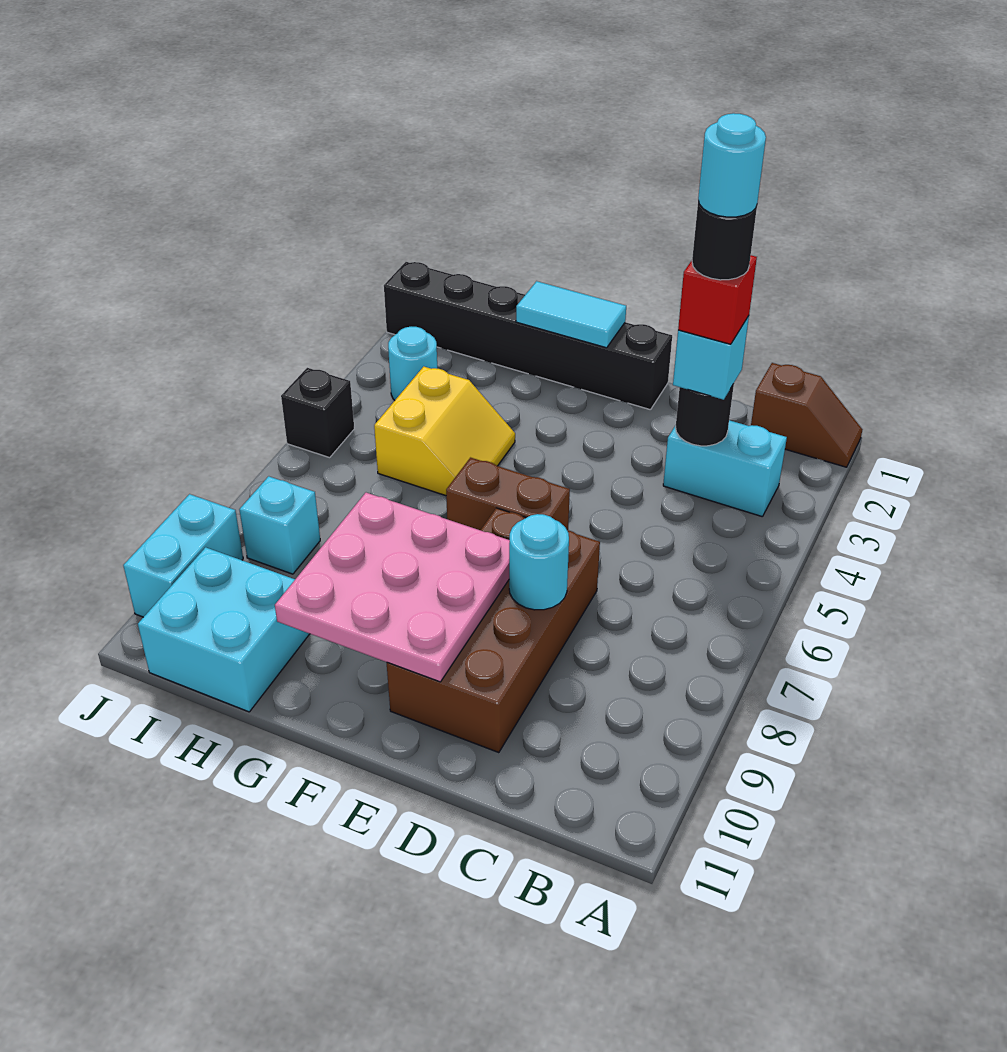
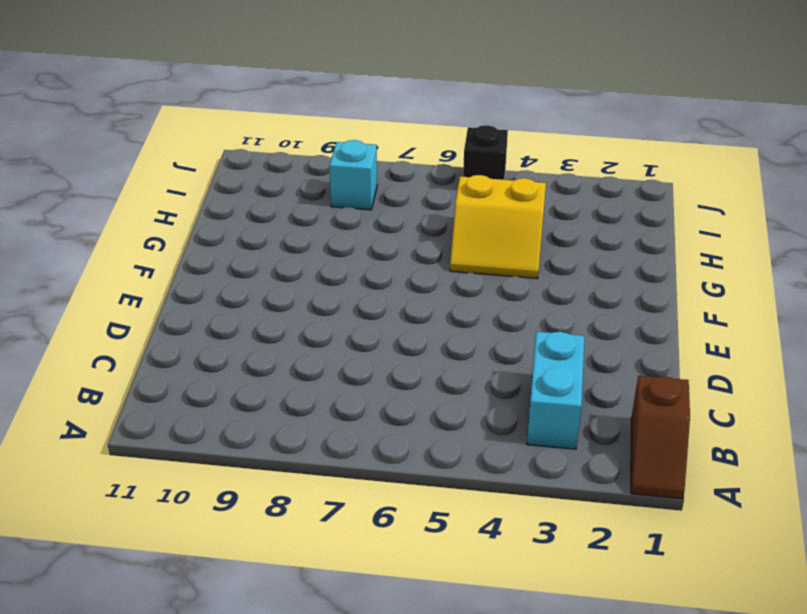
none -> brown brick D7:E10 level 1
none -> black brick E1:J1 level 1
none -> brown brick E6:F6 level 1

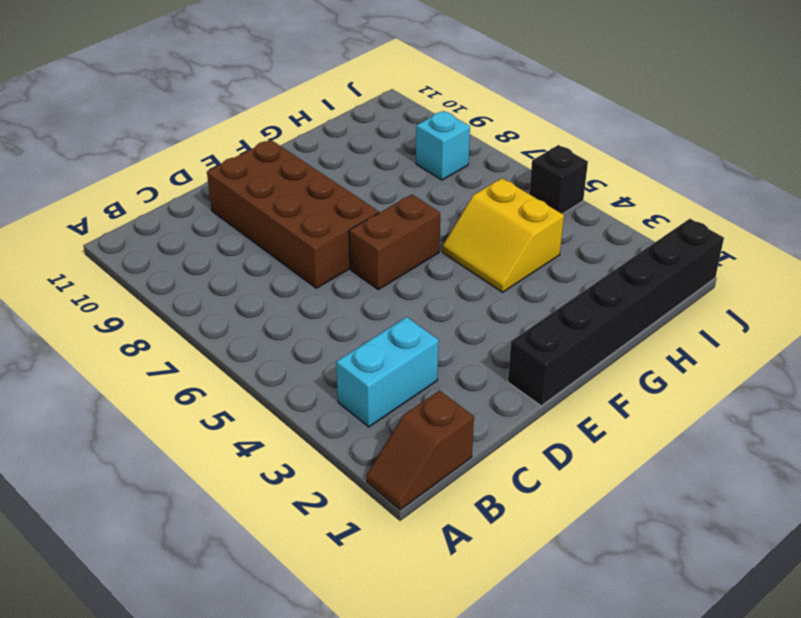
none -> cyan brick H10:I11 level 1
none -> cyan round brick I3 level 1
none -> cyan brick J9:J10 level 1

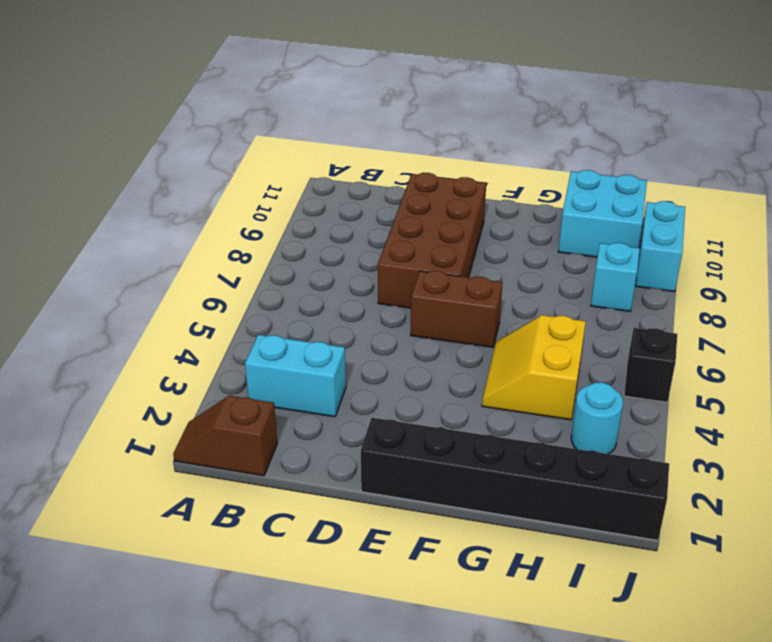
none -> black round brick C3 level 2
none -> cyan round brick D8 level 2
none -> pink plate E8:G10 level 2

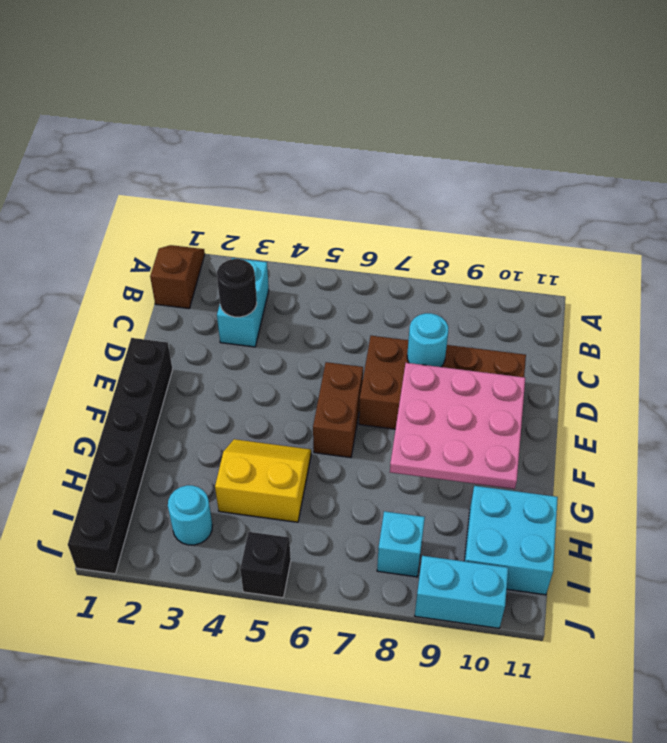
none -> cyan tile F1:G1 level 2
none -> cyan brick C3 level 3
none -> red brick C3 level 4

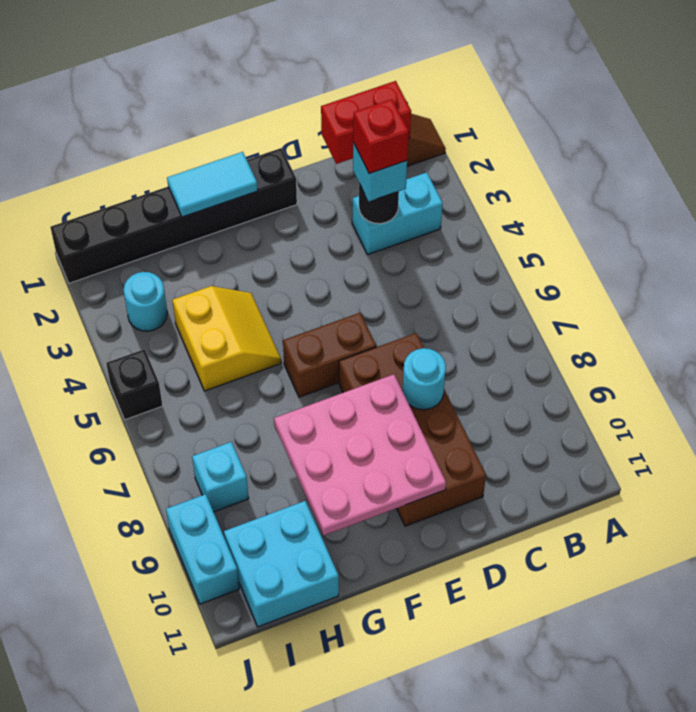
red brick B1:C1 level 2 -> none
none -> black round brick C3 level 5
none -> cyan round brick C3 level 6

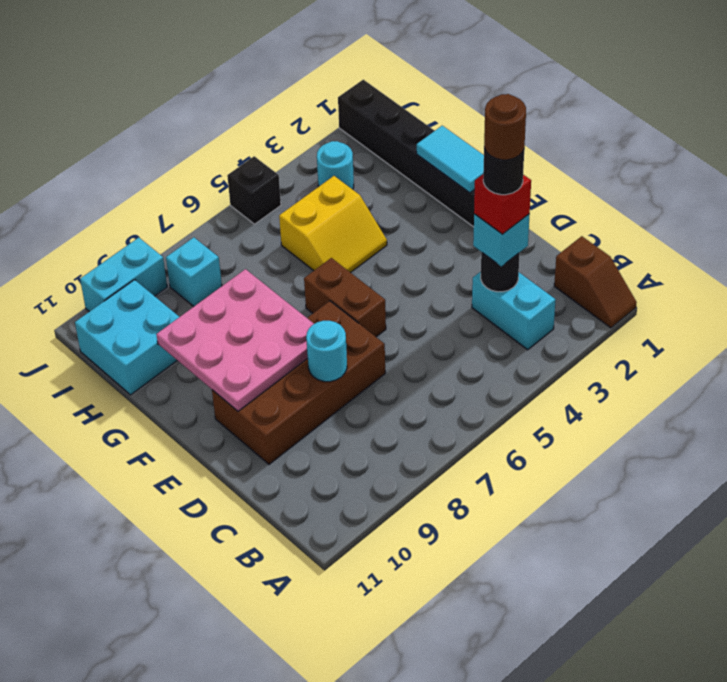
brown round brick C3 level 6 -> cyan round brick C3 level 6

